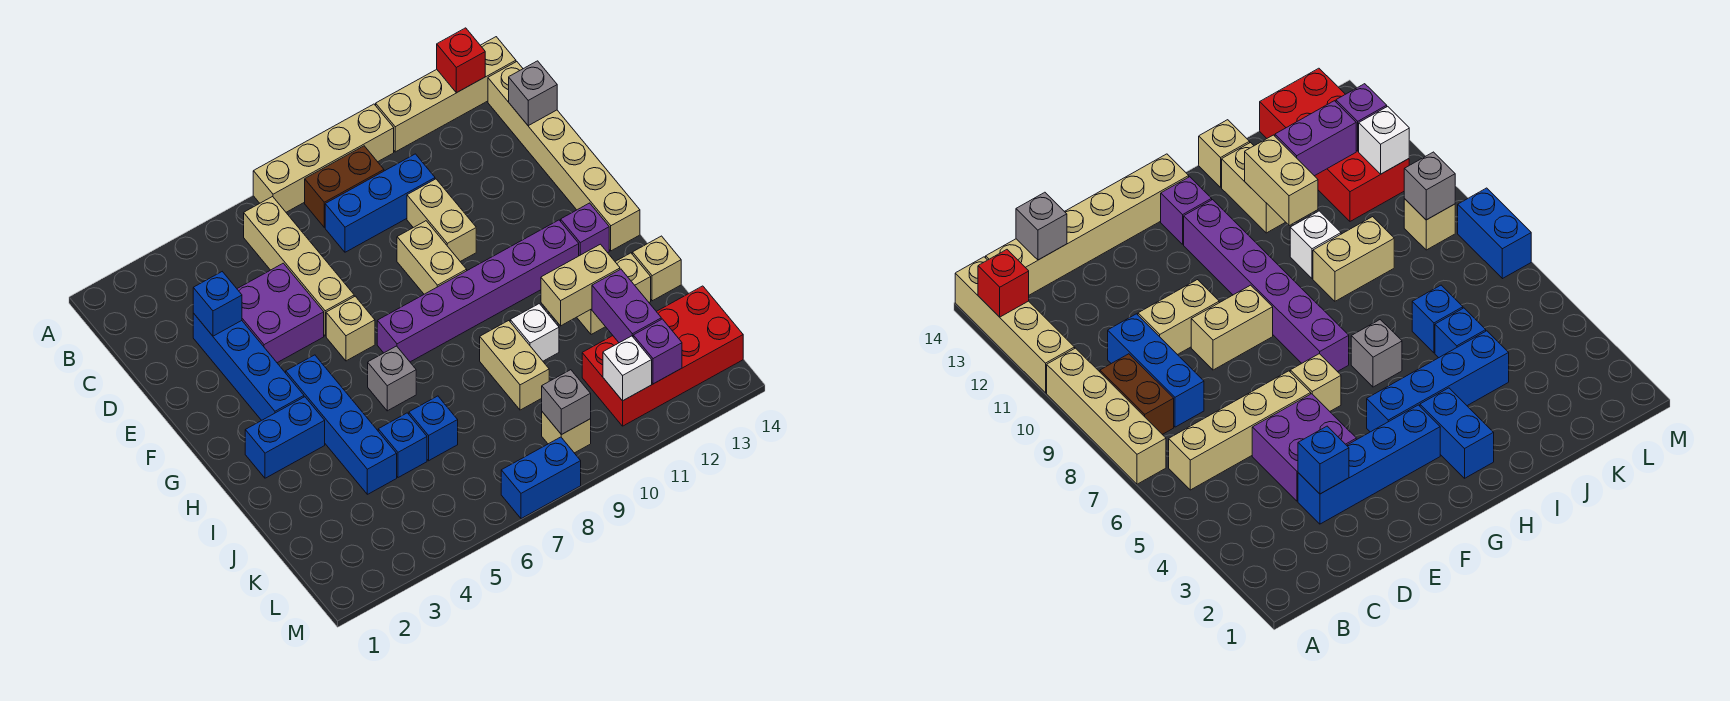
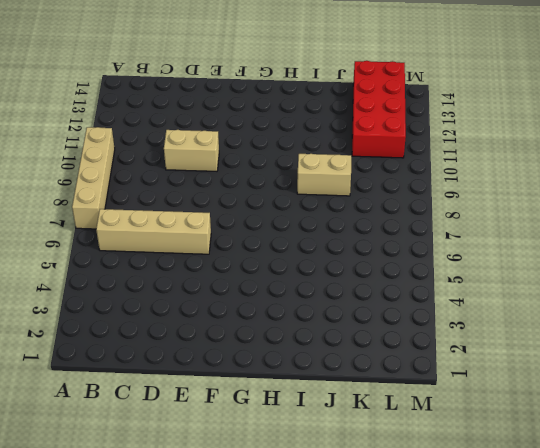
none -> tan brick A11:A14 level 1
none -> brown brick B8:B9 level 1
none -> tan brick B14:G14 level 1
none -> blue brick C8:C10 level 1

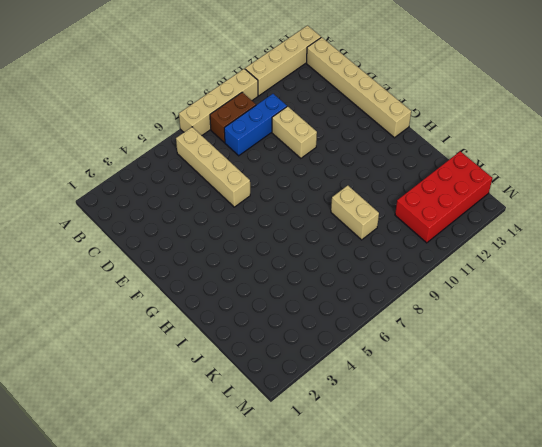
none -> blue brick D3:G3 level 1
none -> purple brick D4:E5 level 1
none -> tan brick E9:F9 level 1
none -> tan brick F6 level 1

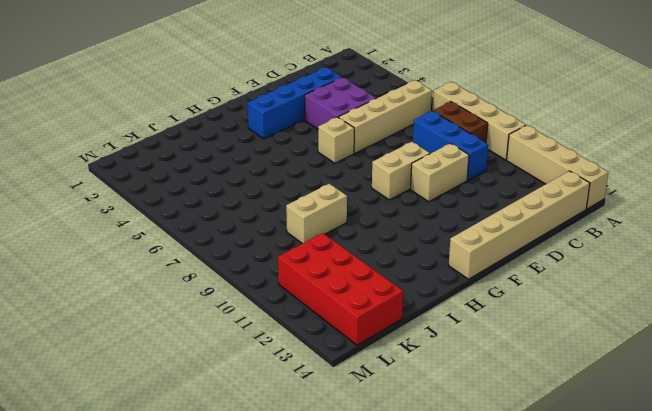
none -> blue brick G4:J4 level 1
none -> purple brick G7:G12 level 1
none -> purple brick G13 level 1
none -> blue brick H2:H3 level 1

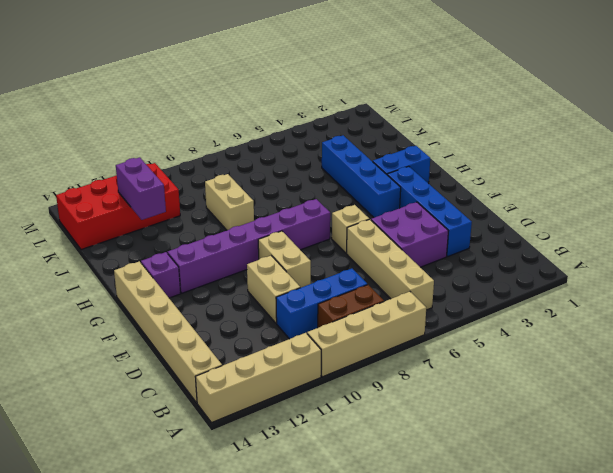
none -> grey brick H6 level 1
none -> white brick I10 level 1
none -> tan brick I12:I13 level 1
none -> tan brick I14 level 1

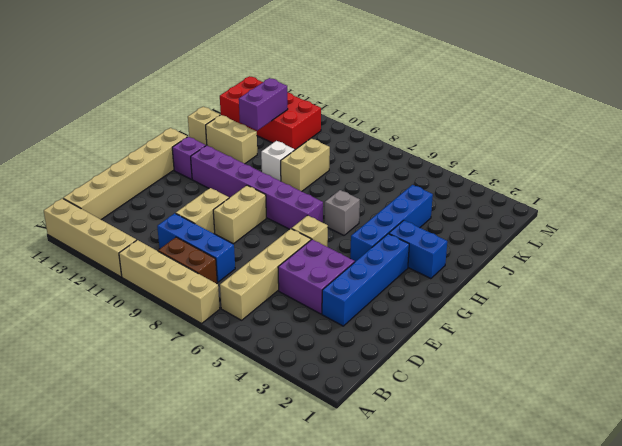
none -> blue brick J5 level 1
none -> blue brick J6 level 1
none -> tan brick L9 level 1
none -> blue brick M7:M8 level 1

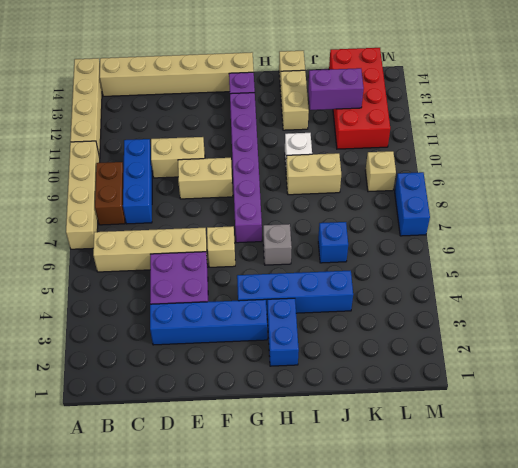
none -> blue brick J5 level 1
none -> red brick A13 level 2
none -> grey brick C14 level 2
none -> blue brick D3 level 2

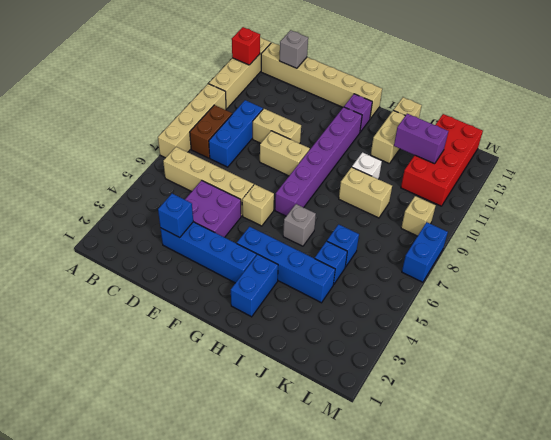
none -> tan brick I11:I12 level 2
none -> grey brick L9 level 2
none -> white brick L11 level 2
none -> purple brick L12 level 2

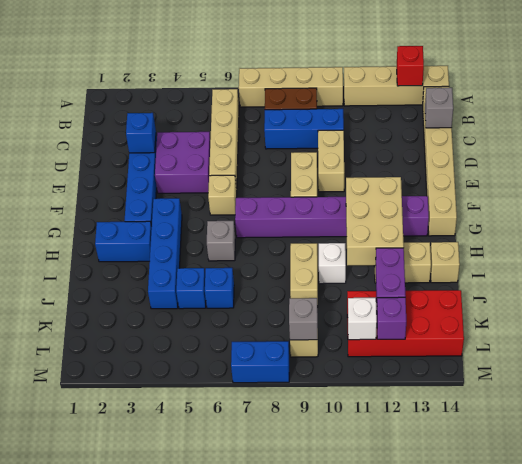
tan brick G11:I12 level 2 -> tan brick I11:I12 level 2

